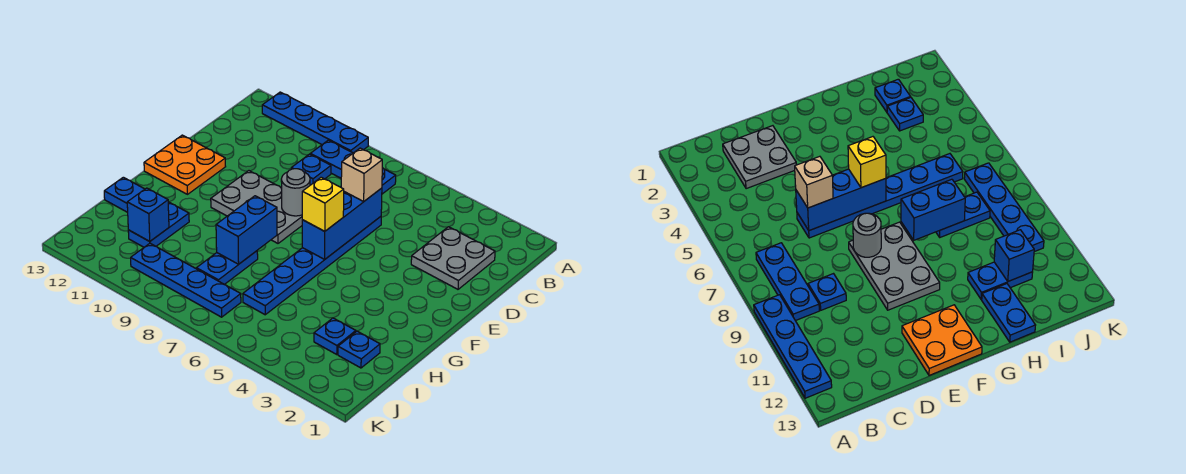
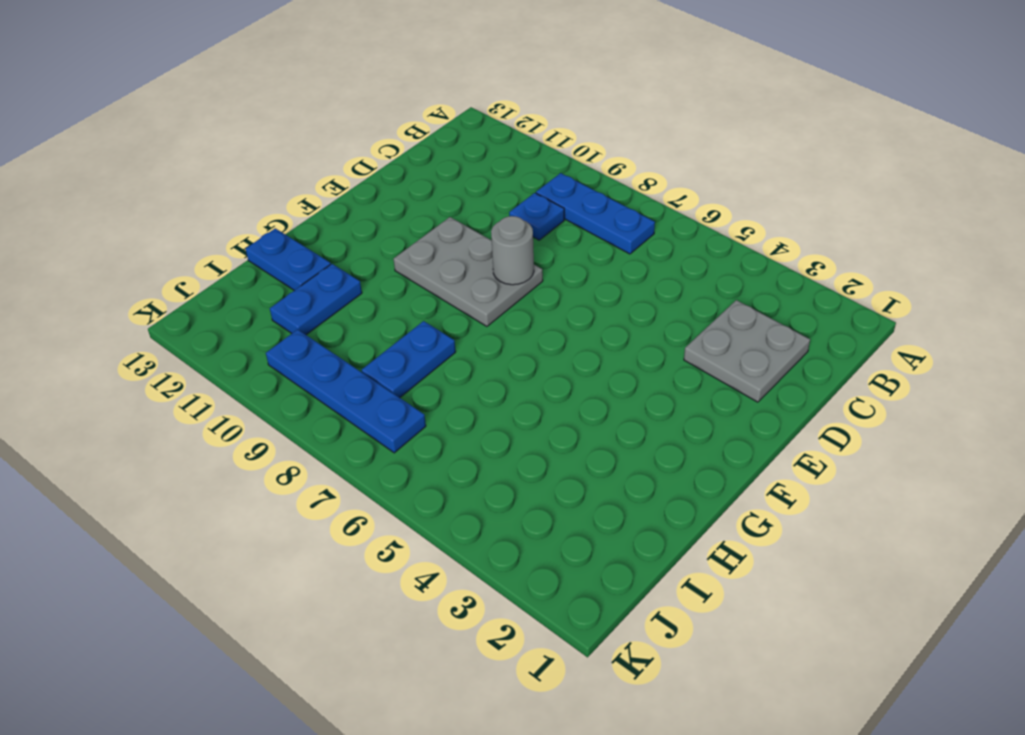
none -> blue plate A9:A12 level 1
none -> blue plate D6:I6 level 1
none -> orange plate E12:F13 level 1

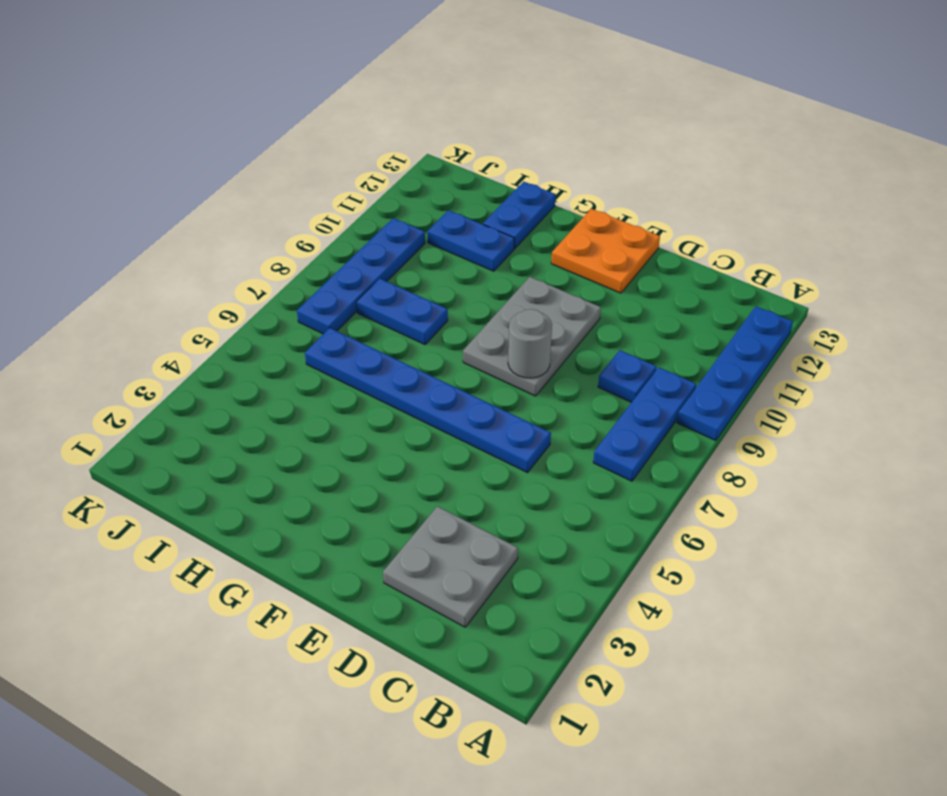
none -> blue plate I2 level 1
none -> blue plate I3 level 1
none -> blue brick D6:F6 level 2

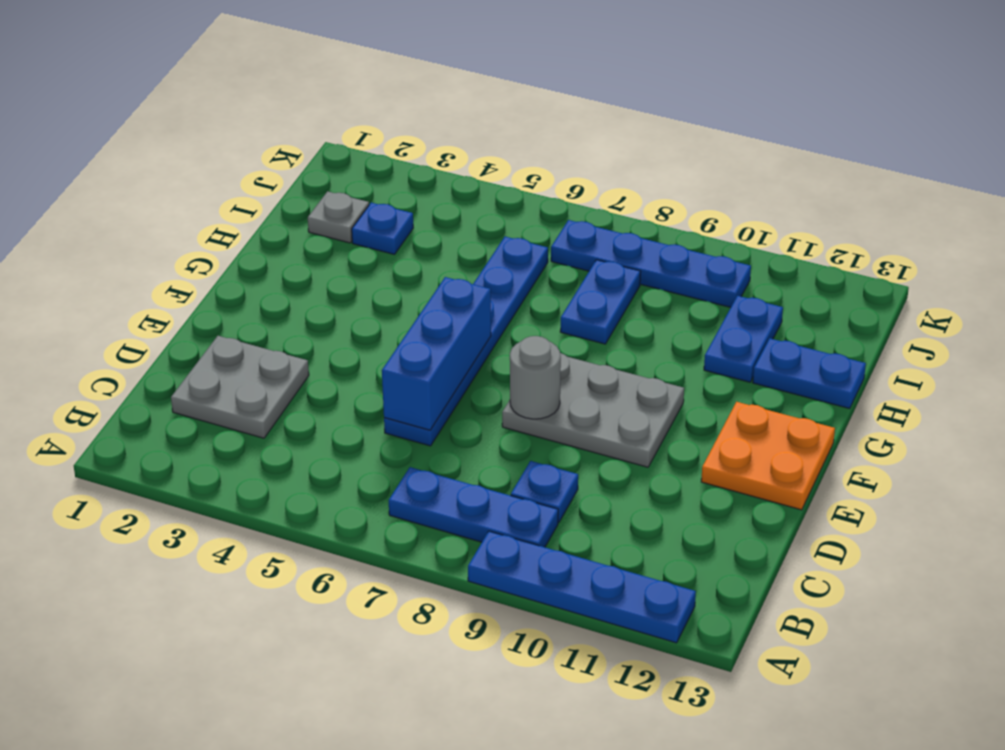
grey plate I2 level 1 -> blue plate I2 level 1
none -> blue brick G8:H8 level 2
none -> blue brick I11 level 2
none -> tan brick D6 level 3

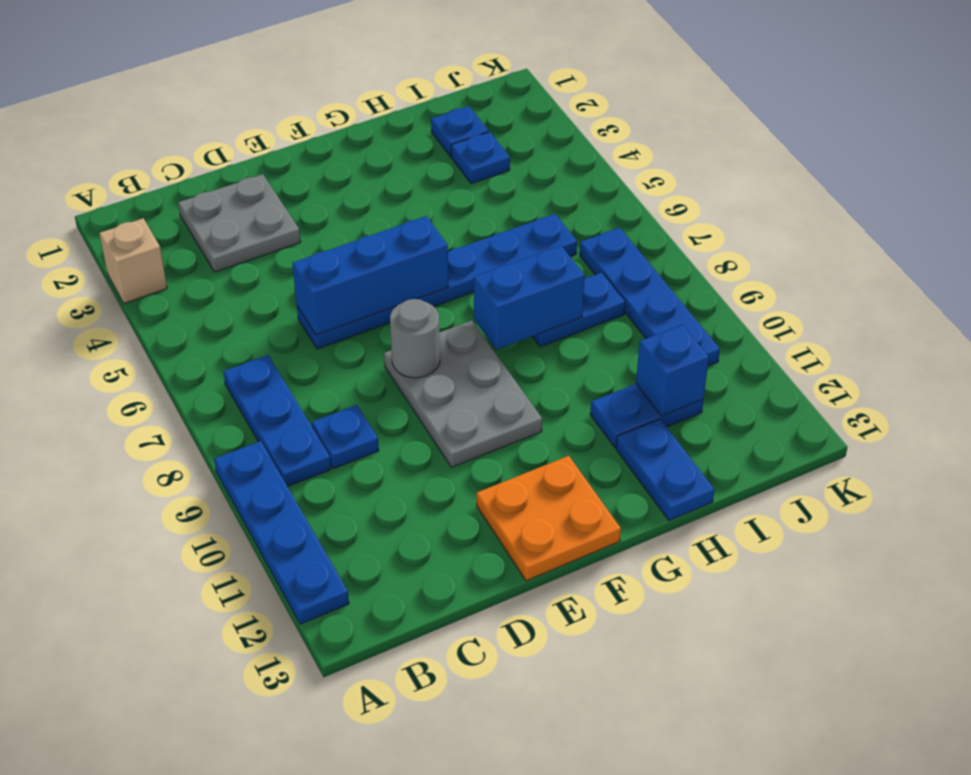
tan brick A3 level 1 -> tan brick D6 level 3
none -> yellow brick F6 level 3

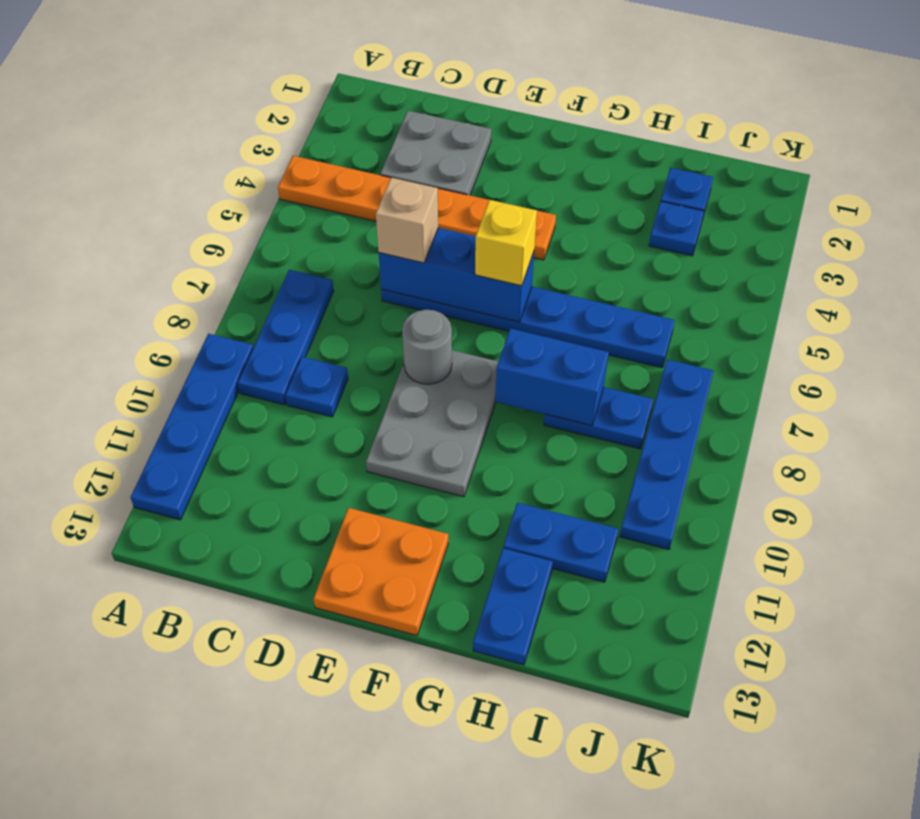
orange plate A4:F4 level 1 -> none
none -> blue brick I11 level 2

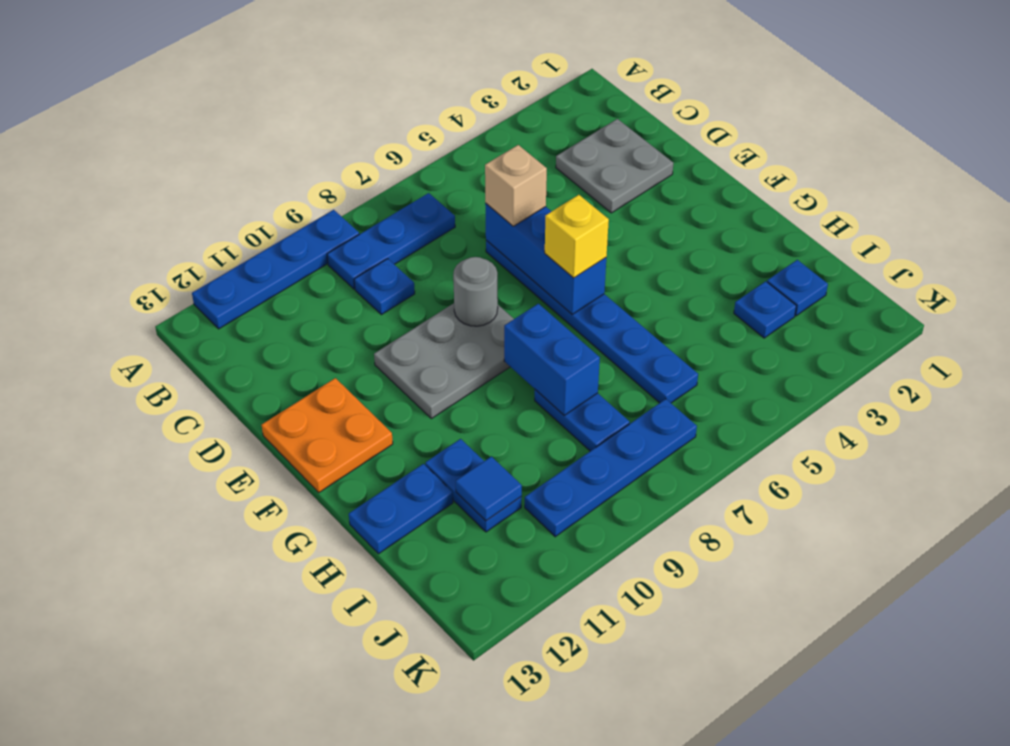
blue tile I11 level 2 -> blue brick I11 level 2

